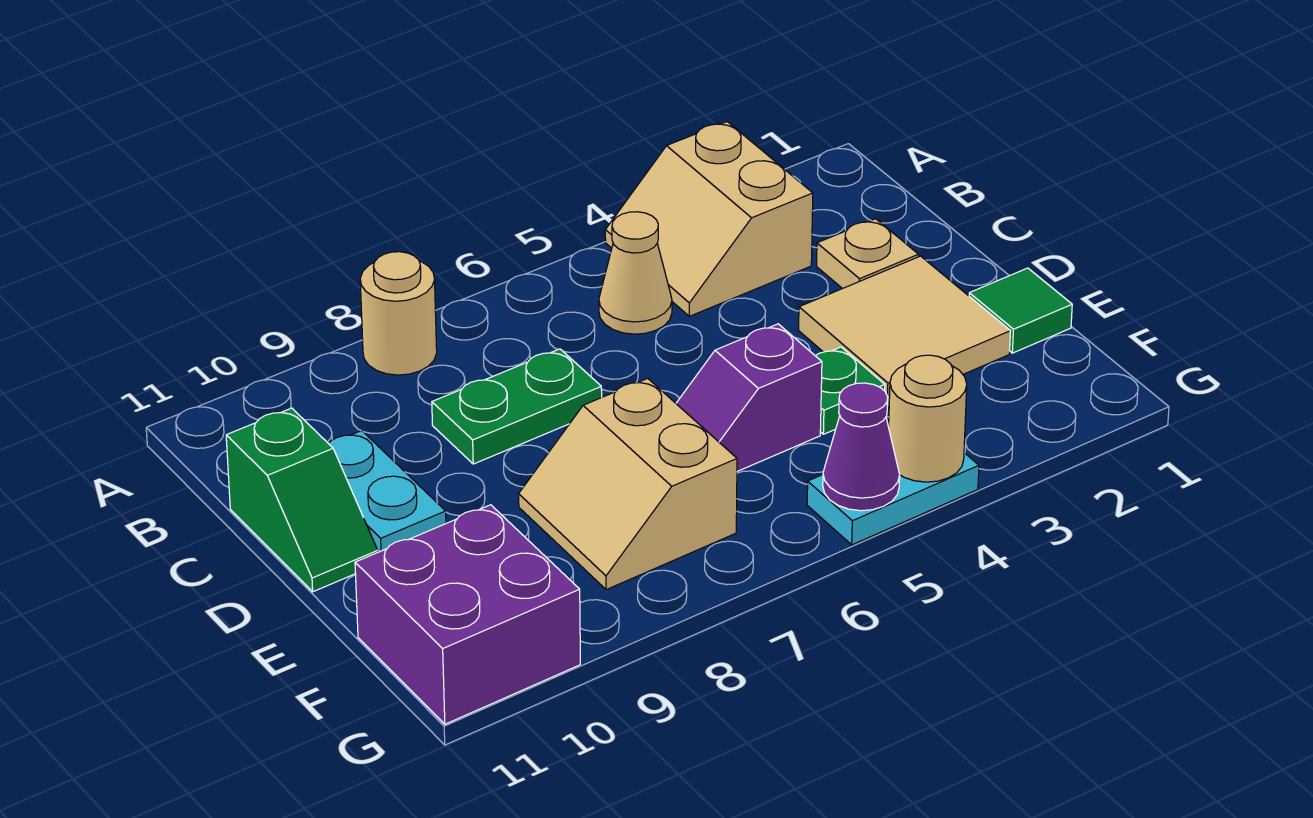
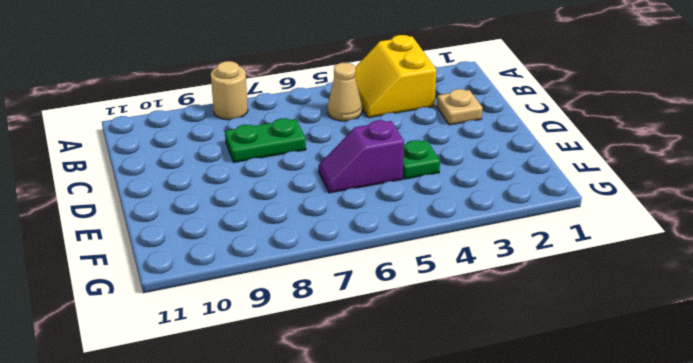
yellow slope A3:B4 level 1 top 3 -> tan slope A3:B4 level 1 top 3
none -> cyan plate C10:D10 level 1
none -> green slope C11:D11 level 1 top C
none -> tan tile D2:E3 level 1

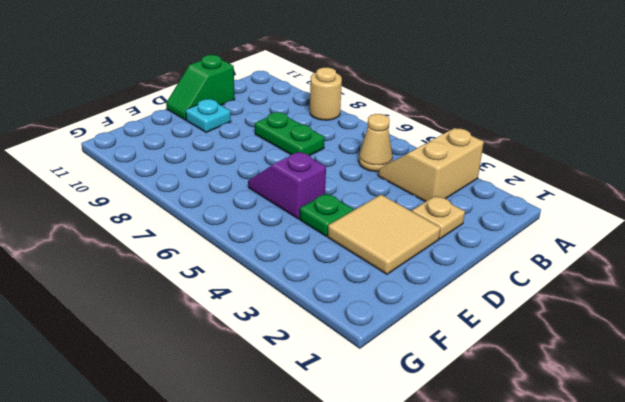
cyan plate D10 level 1 -> cyan plate C10:D10 level 1
none -> green tile E1 level 1
none -> tan slope E7:F8 level 1 top 7
none -> purple brick F10:G11 level 1

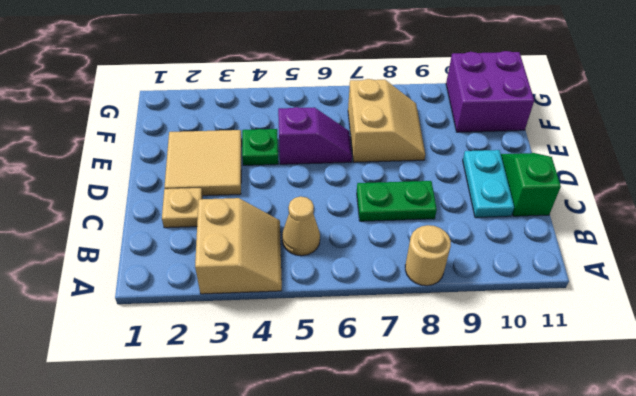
none -> green tile E1 level 1
none -> cyan plate G4:G5 level 1
none -> tan round brick G4 level 2

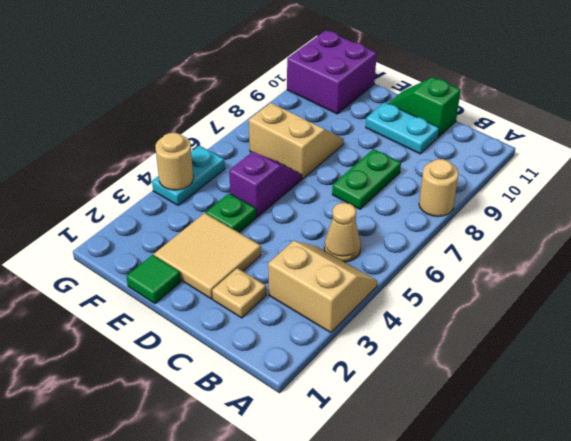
none -> purple cone G5 level 2

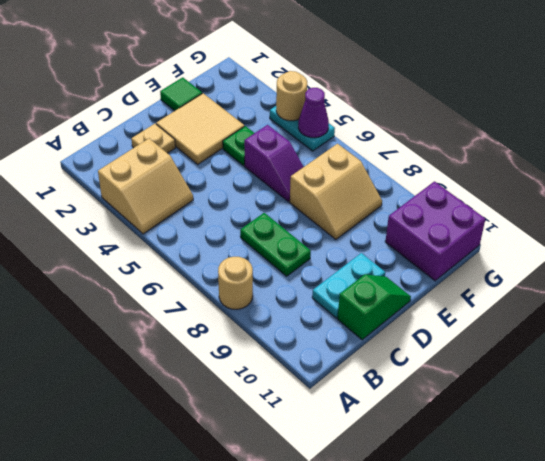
none -> tan cone B5 level 1

